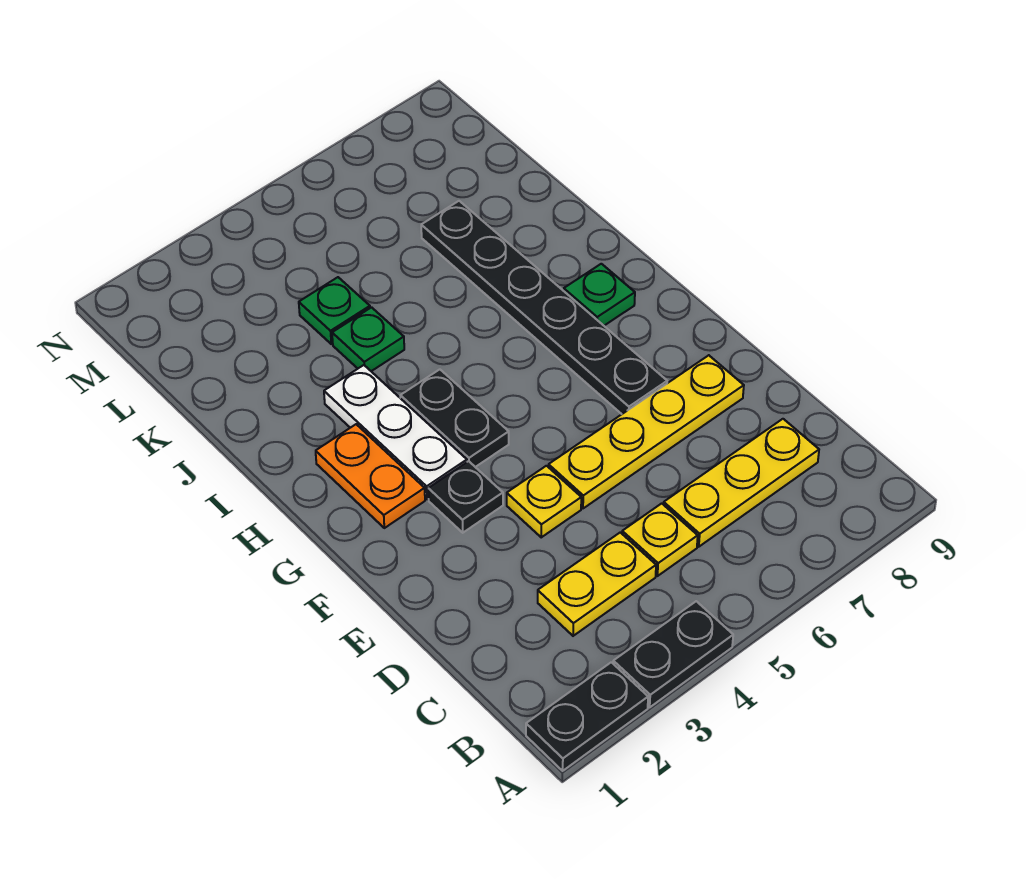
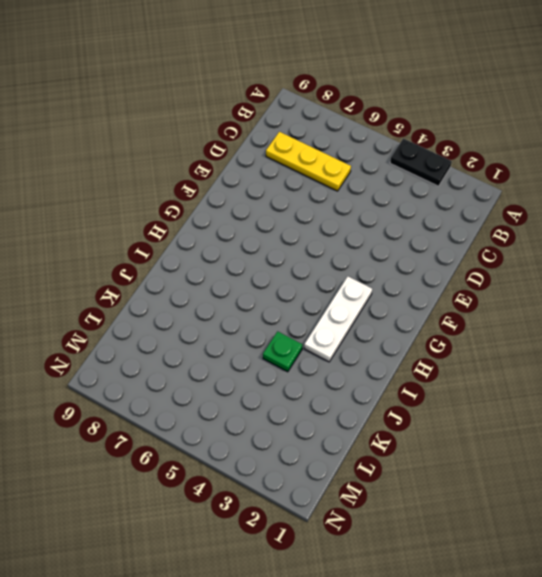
none -> black plate A1:A2 level 1
none -> yellow plate C3:C4 level 1
none -> yellow plate C5 level 1

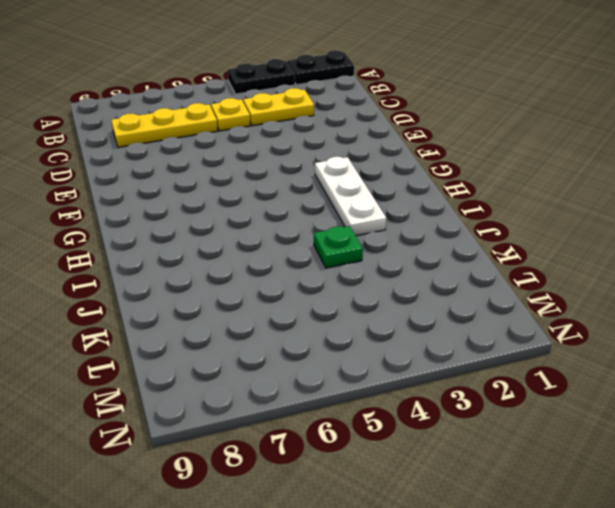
none -> yellow plate E4 level 1
none -> yellow plate E5:E8 level 1
none -> black plate F3 level 1

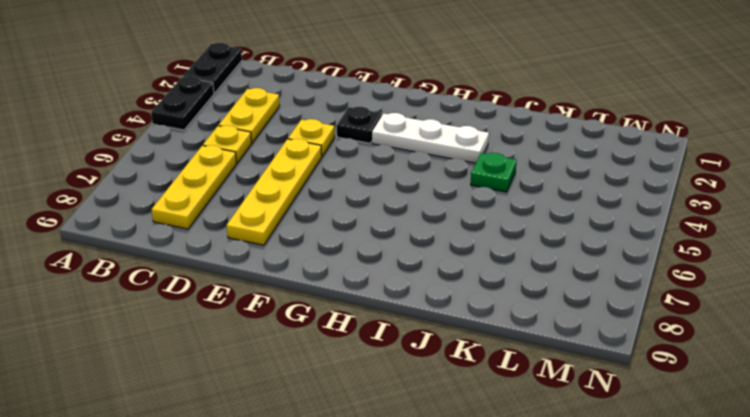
none -> black plate F7:K7 level 1
none -> orange plate G2:H2 level 1
none -> black plate G4:H4 level 1

